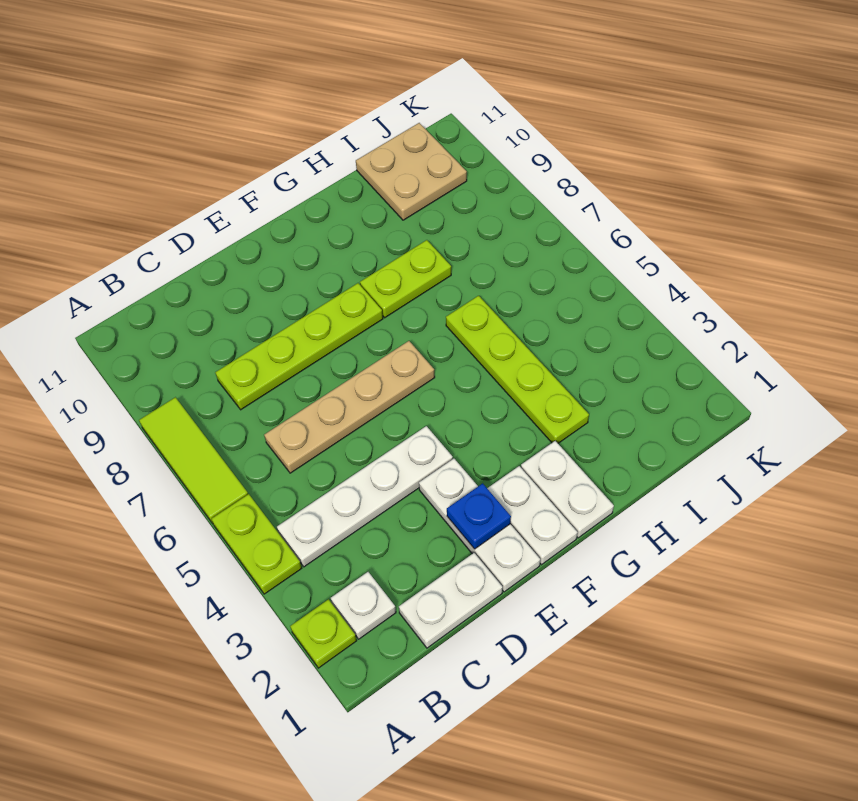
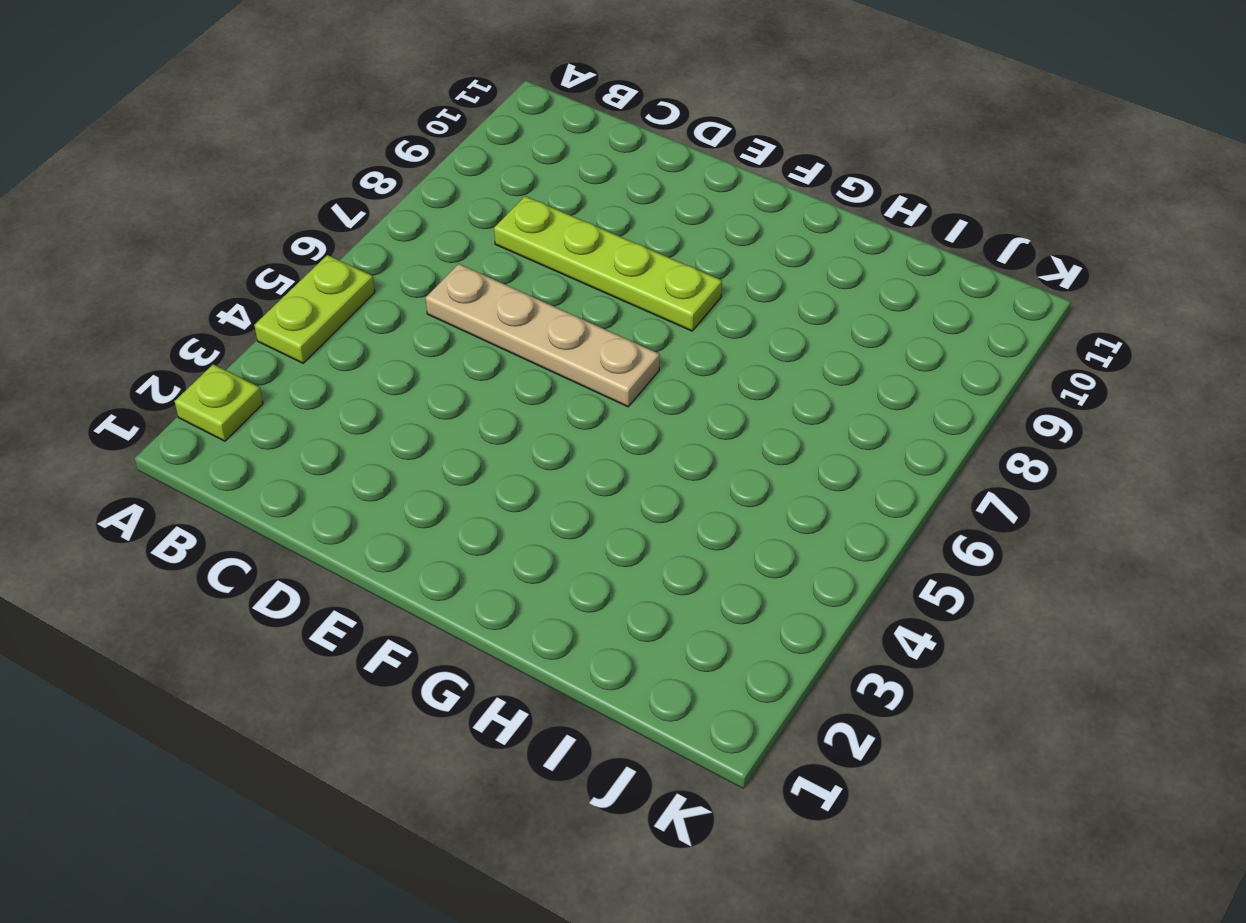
none -> lime tile A6:A8 level 1
none -> white plate B2 level 1
none -> white plate B4:E4 level 1

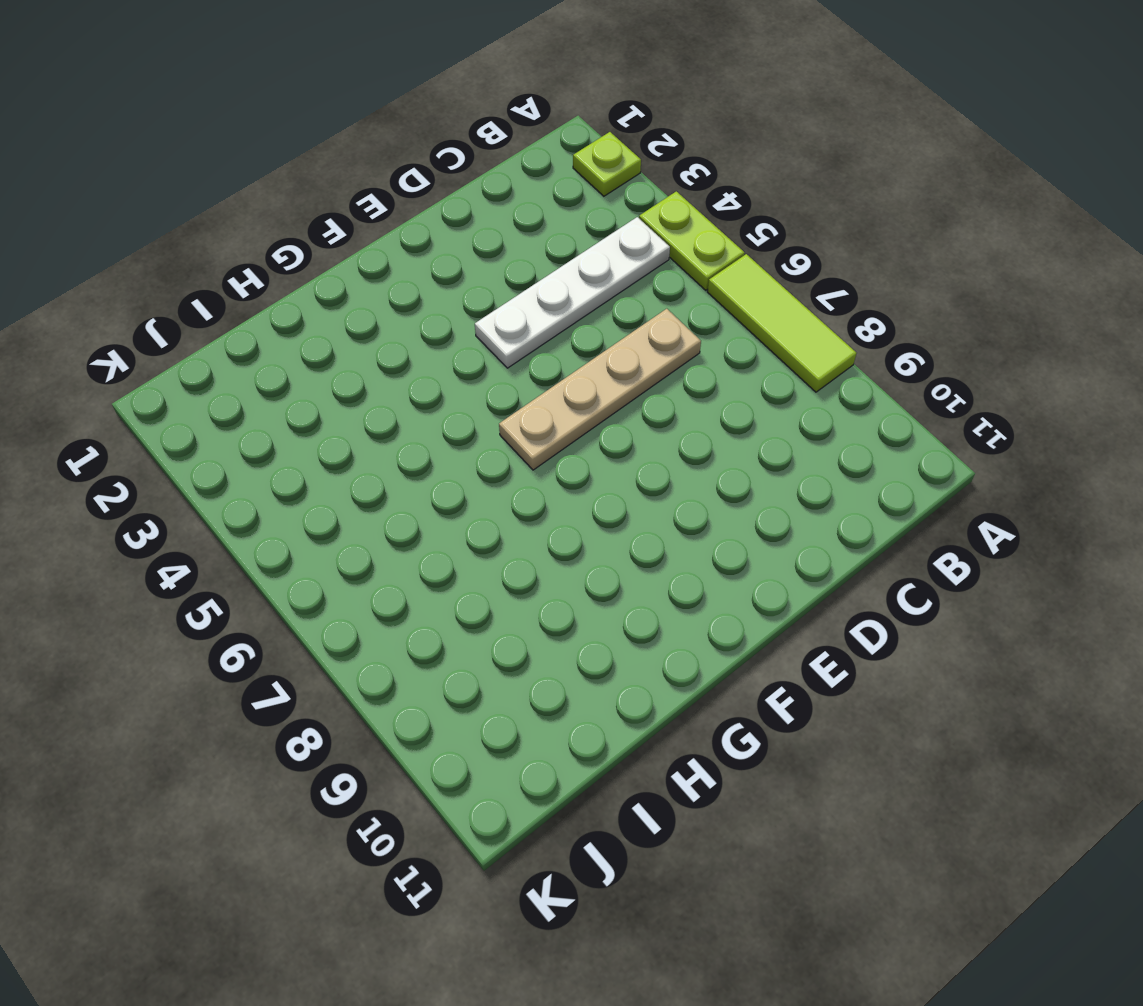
none -> white plate B2 level 1
none -> white plate C1:D1 level 1
none -> lime plate C8:F8 level 1

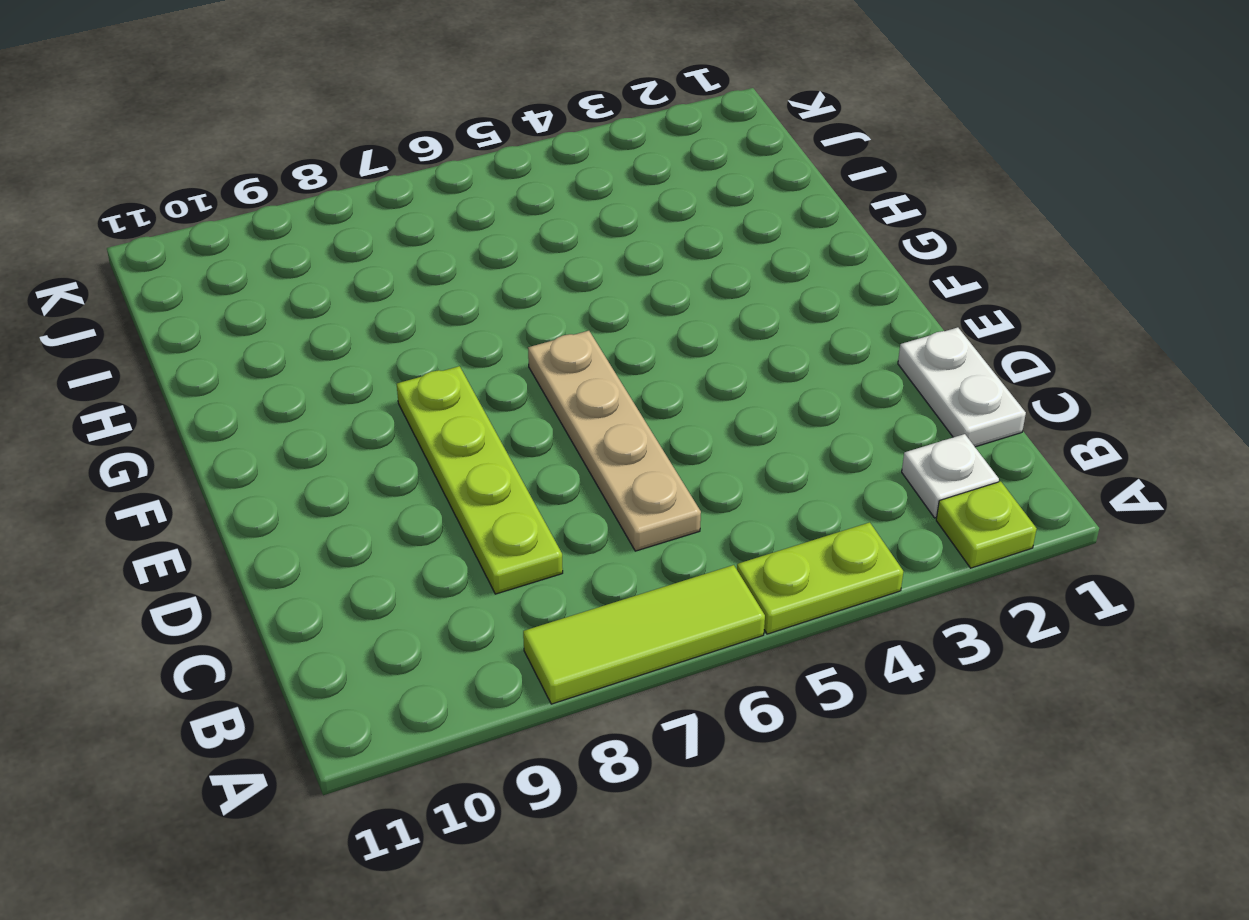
none -> white plate B4:E4 level 1
none -> white plate E1:E3 level 1
none -> white plate F1:F2 level 1

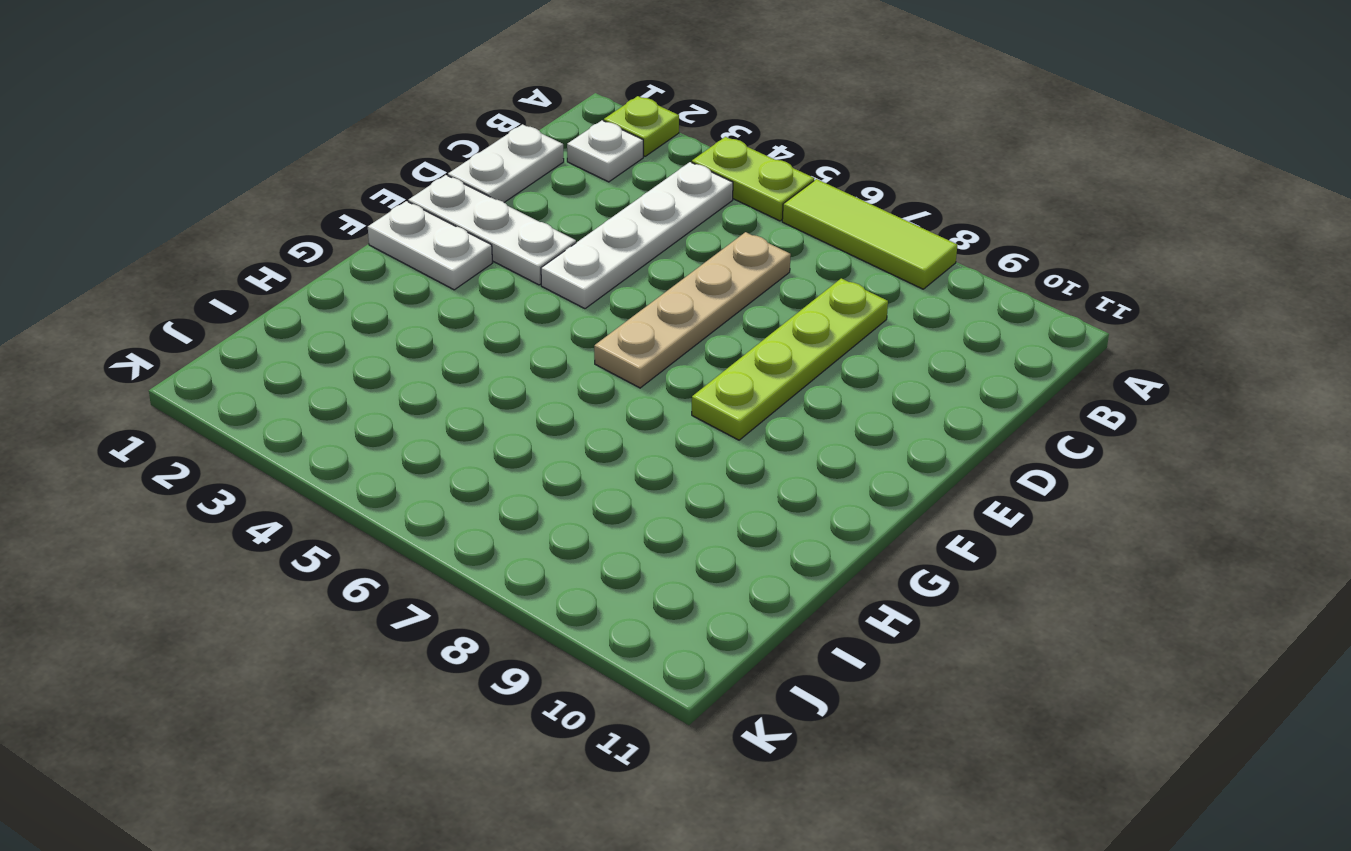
none -> white plate G1:G2 level 1
none -> lime plate G8:H8 level 1
none -> lime plate H3:H6 level 1

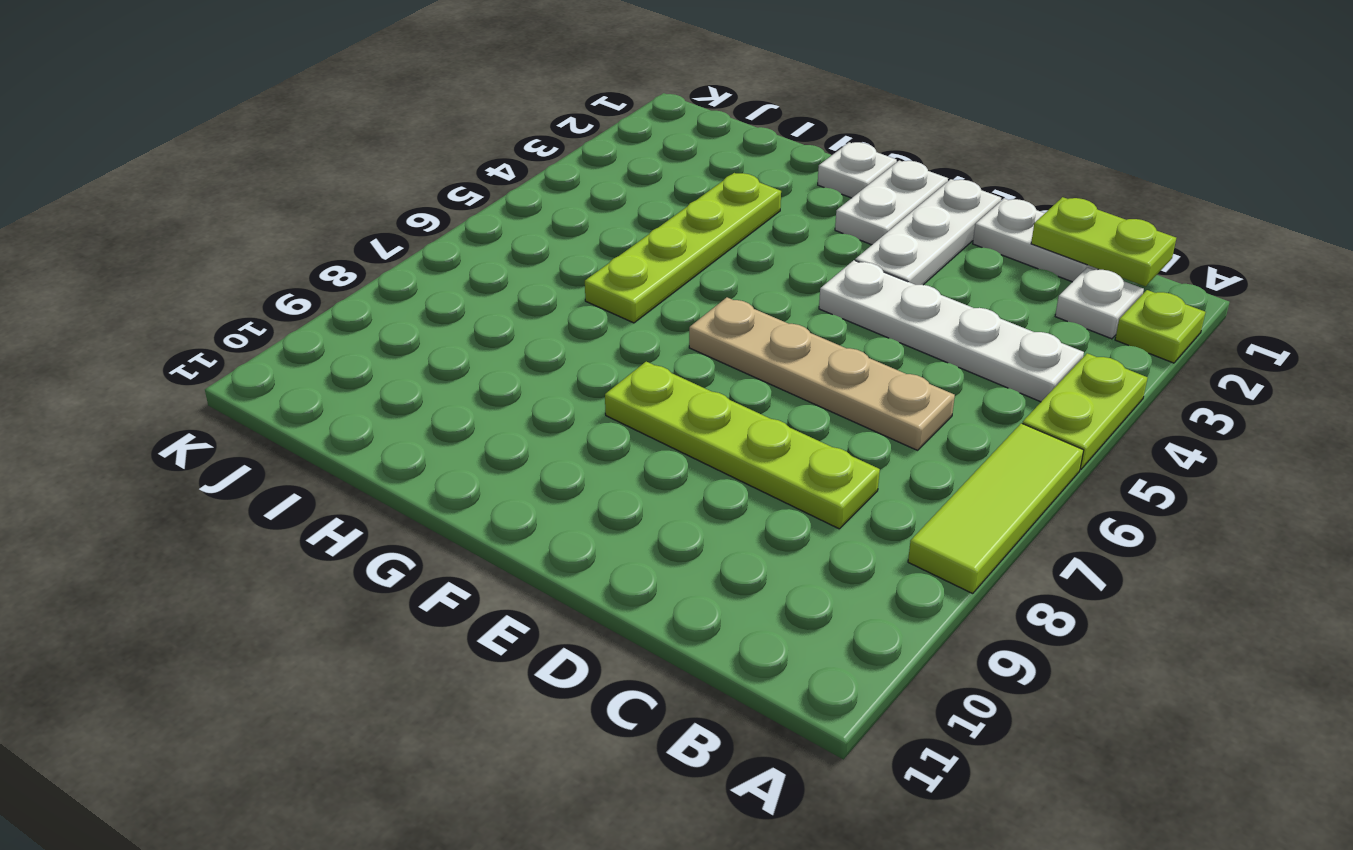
lime plate B1:C1 level 2 -> lime plate G8:H8 level 1
white plate G1 level 1 -> white plate G1:G2 level 1
none -> tan plate I10:J11 level 1
none -> blue plate E2 level 2

